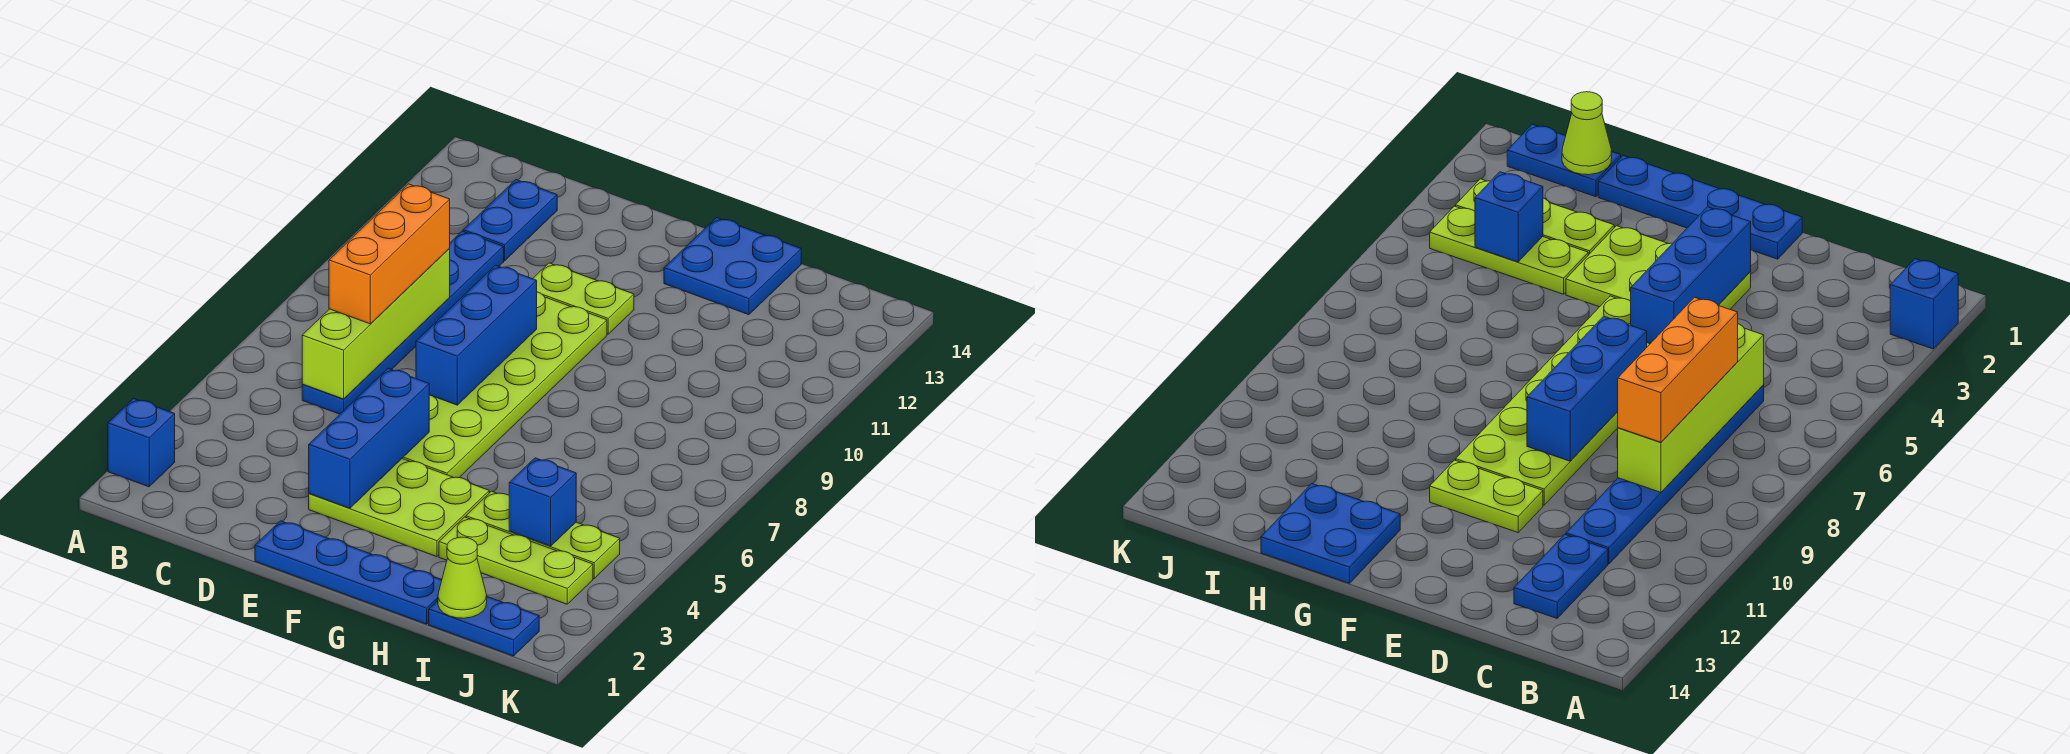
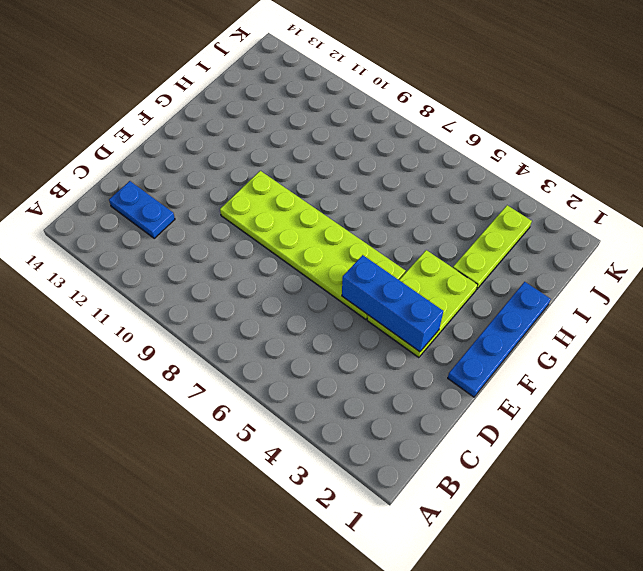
none -> blue brick A2 level 1
none -> blue plate C6:C11 level 1
none -> lime plate E11:F11 level 1

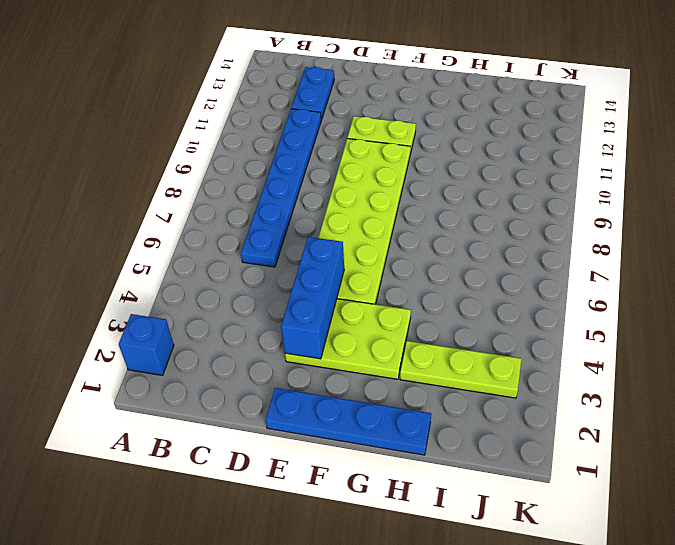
none -> blue plate G13:H14 level 1
none -> lime plate H4:J4 level 1
none -> blue plate I1:J1 level 1

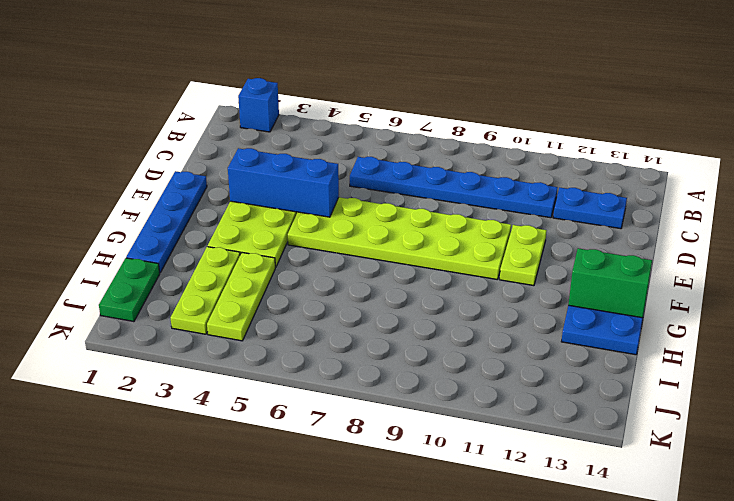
green brick G13:G14 level 2 -> none
green plate I1:J1 level 1 -> blue plate I1:J1 level 1
none -> lime brick C6:C9 level 2
none -> blue brick E7:E9 level 2
none -> lime cone I1 level 2

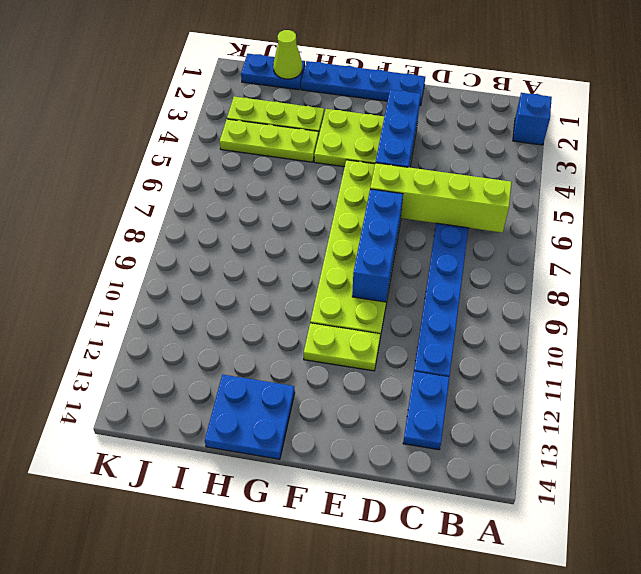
lime brick B6:E6 level 2 -> lime brick C6:C9 level 2
none -> blue brick I4 level 2
none -> orange brick C7:C9 level 3

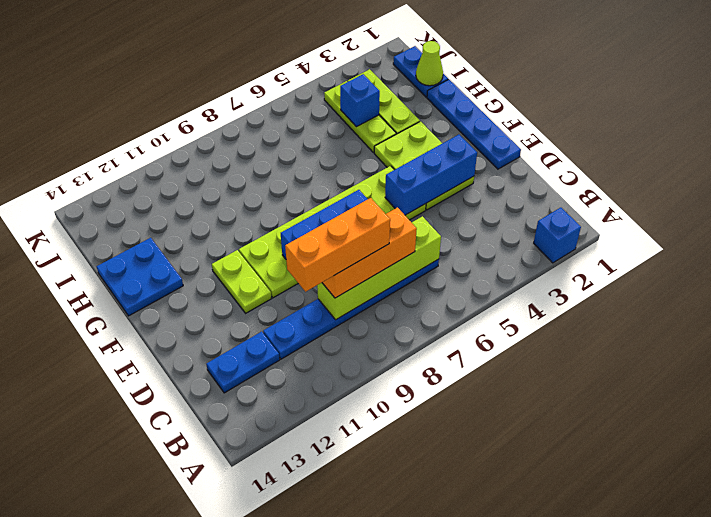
orange brick C8:C10 level 4 -> none

